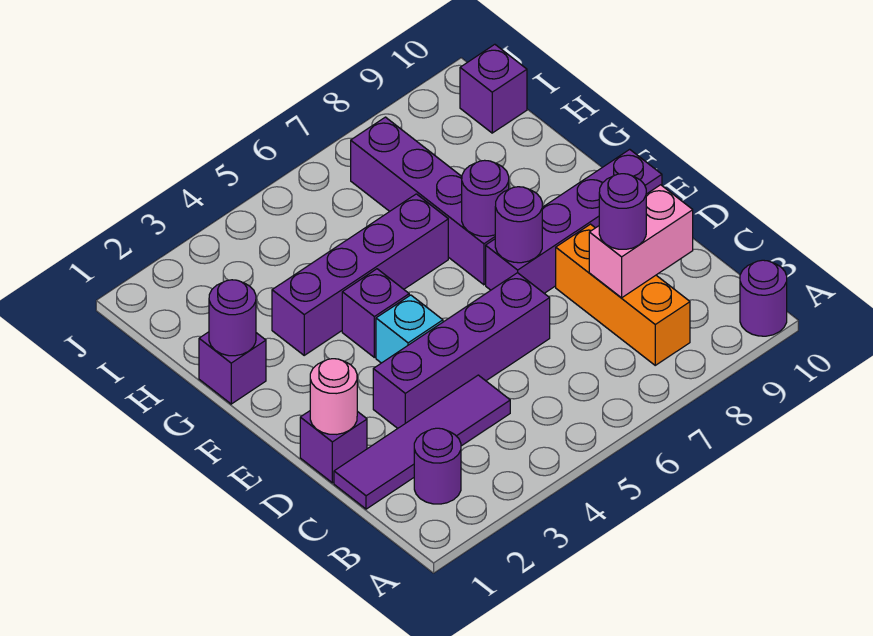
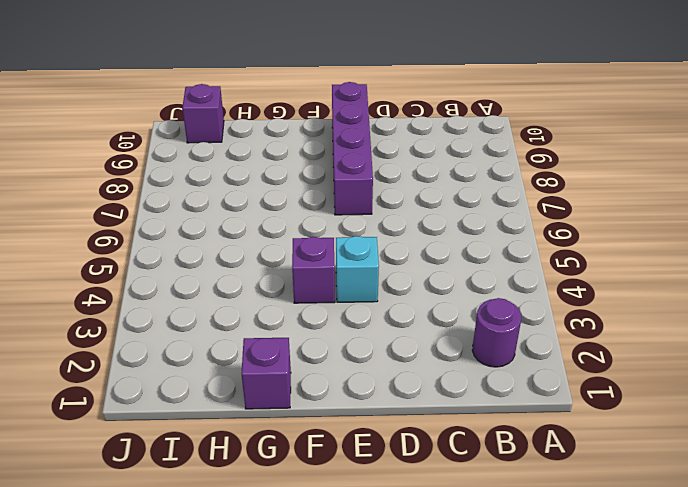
none -> purple round brick A10 level 1
none -> orange brick B8:D8 level 1
none -> purple tile C1:C4 level 1

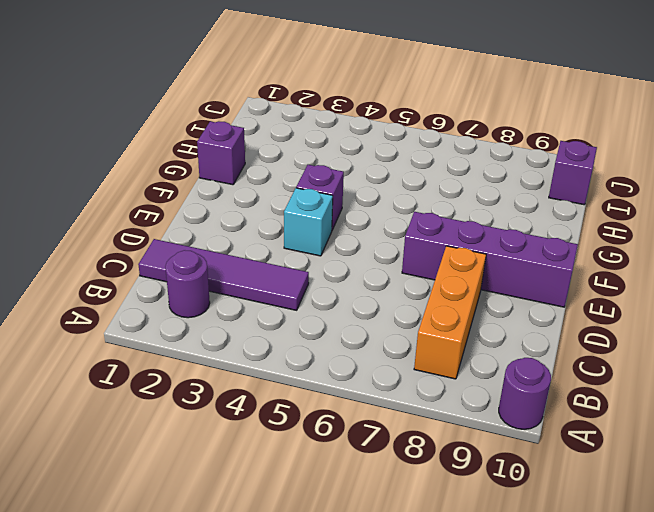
none -> purple brick D1 level 1
none -> purple brick D3:D6 level 1
none -> purple brick F7:I7 level 1

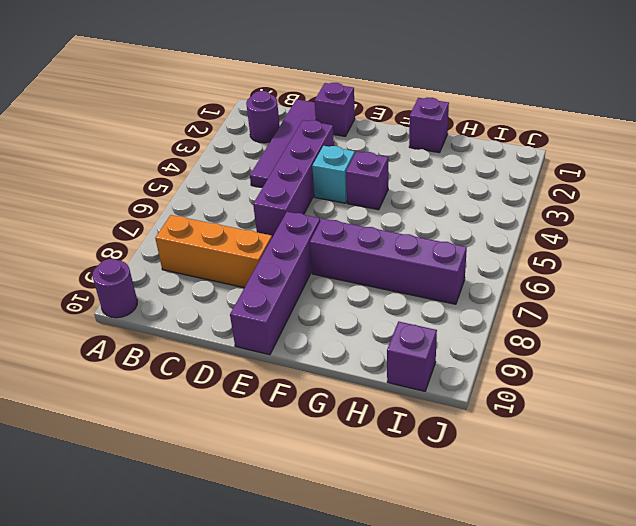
none -> purple brick G3:G6 level 1
none -> pink brick C8:C9 level 2
none -> pink round brick D1 level 2

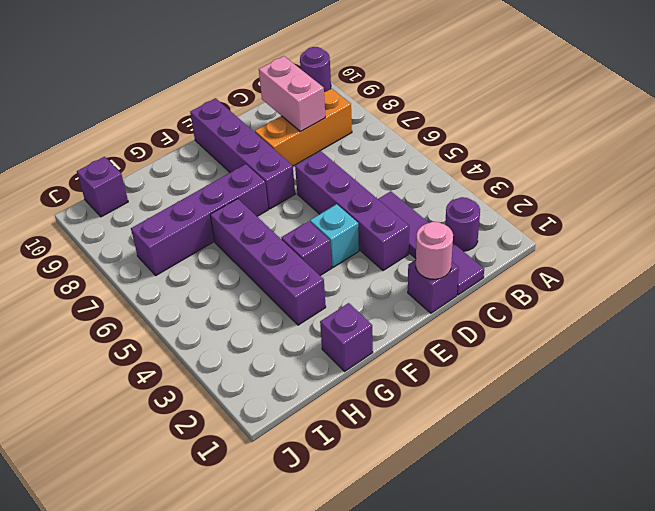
none -> purple round brick E7 level 2
none -> purple round brick F7 level 2
none -> purple round brick G1 level 2

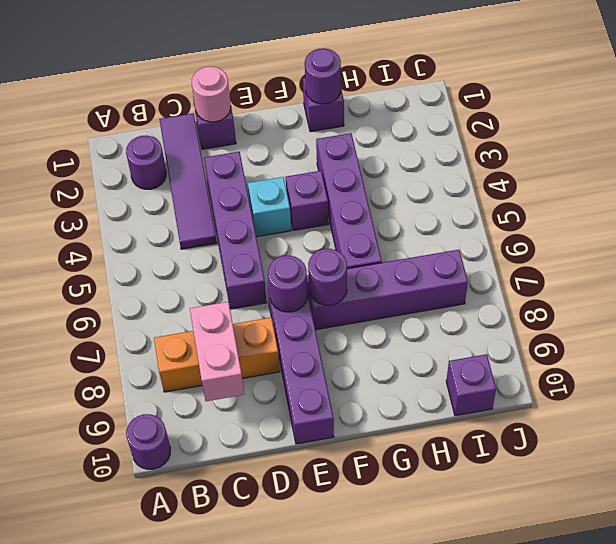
none -> purple round brick C8 level 3

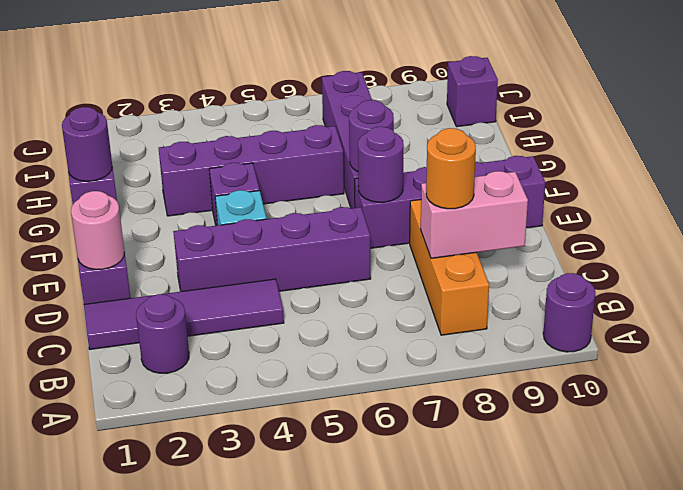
orange round brick C8 level 3 -> purple round brick C8 level 3

